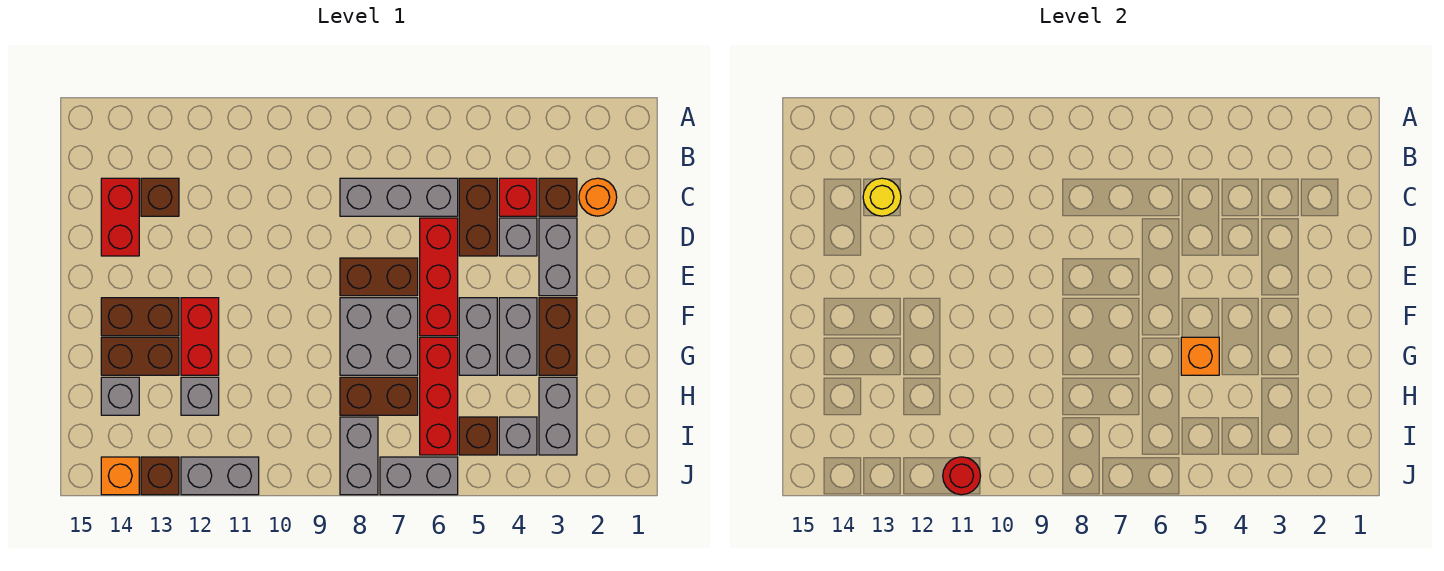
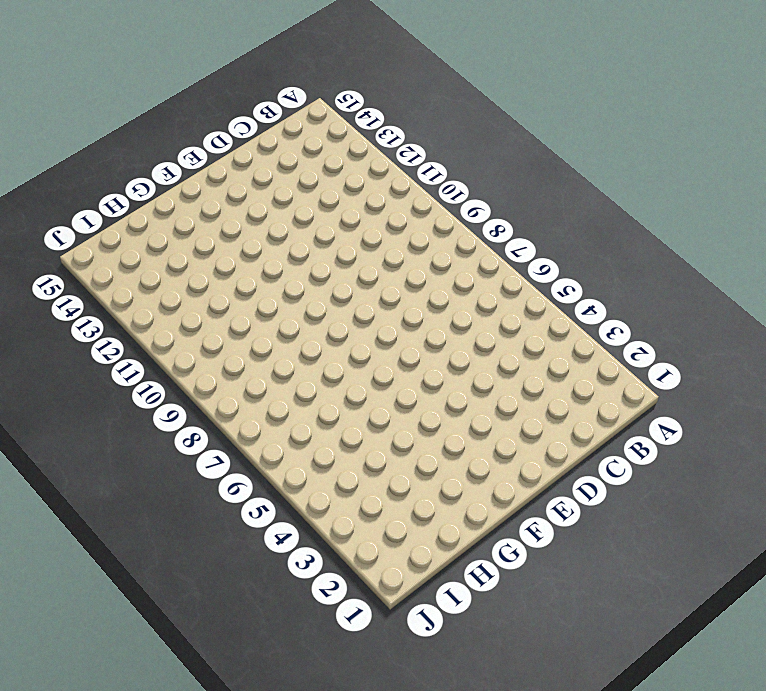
none -> orange round brick C2 level 1
none -> brown brick C3 level 1
none -> red brick C4 level 1
none -> brown brick C5:D5 level 1

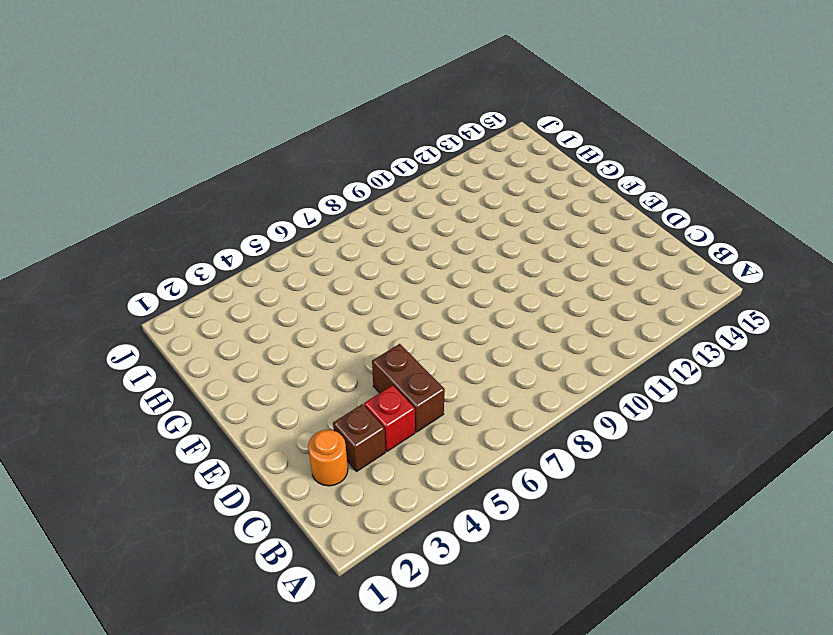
none -> grey brick C6:C8 level 1
none -> brown brick C13 level 1
none -> red brick C14:D14 level 1
none -> grey brick D3:E3 level 1

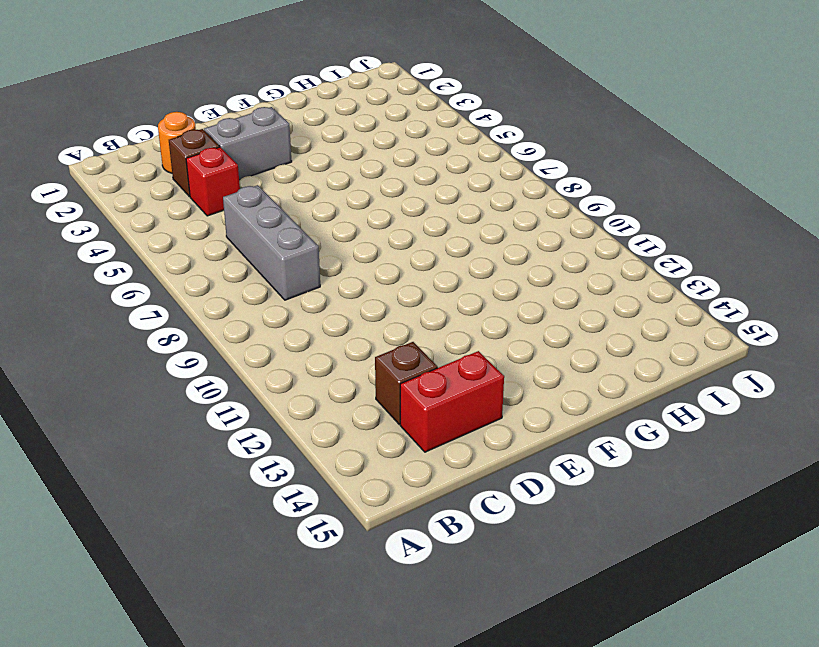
none -> brown brick C5:D5 level 1
none -> grey brick D4 level 1
none -> red brick D6:F6 level 1
none -> brown brick E7:E8 level 1

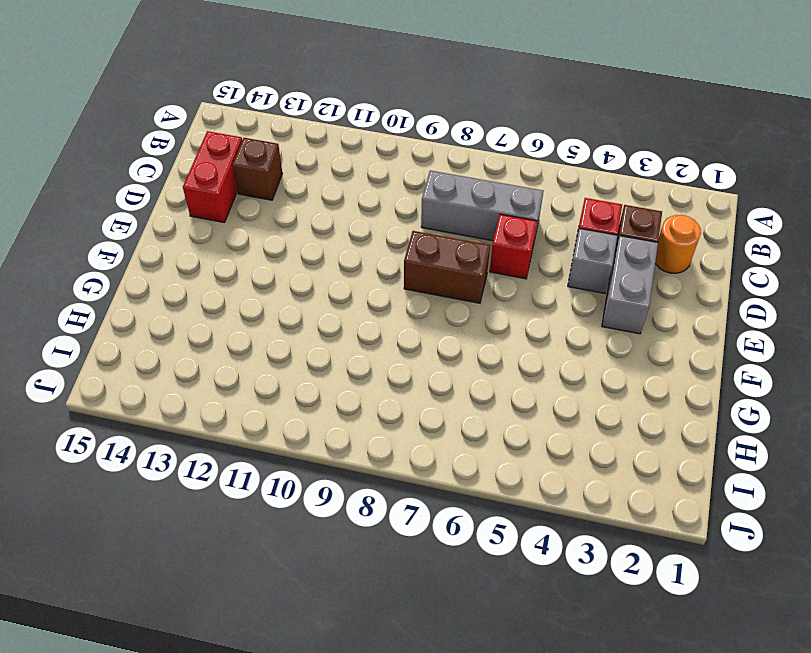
red brick D6 level 1 -> red brick D6:F6 level 1
none -> brown brick C5:D5 level 1
none -> brown brick F3:G3 level 1
none -> grey brick F4:G4 level 1
none -> grey brick F5:G5 level 1

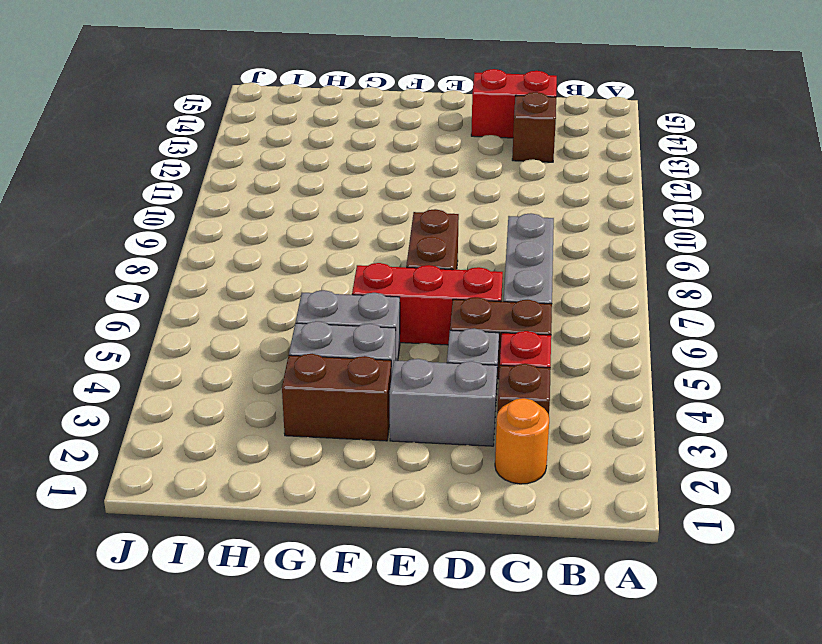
none -> grey brick F7:G8 level 1
none -> red brick F12:G12 level 1
none -> brown brick F13:F14 level 1
none -> red brick G6:I6 level 1

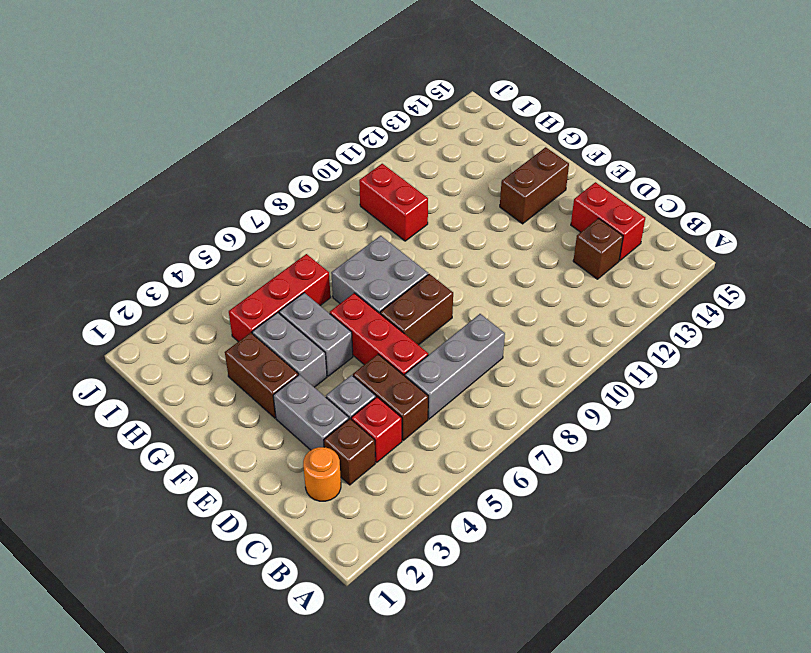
red brick H4:H6 level 1 -> red brick G6:I6 level 1
red brick H10:I10 level 1 -> red brick F12:G12 level 1
none -> brown brick G13:G14 level 1
none -> grey brick H3:I3 level 1
none -> brown brick H7:H8 level 1
none -> grey brick H12 level 1

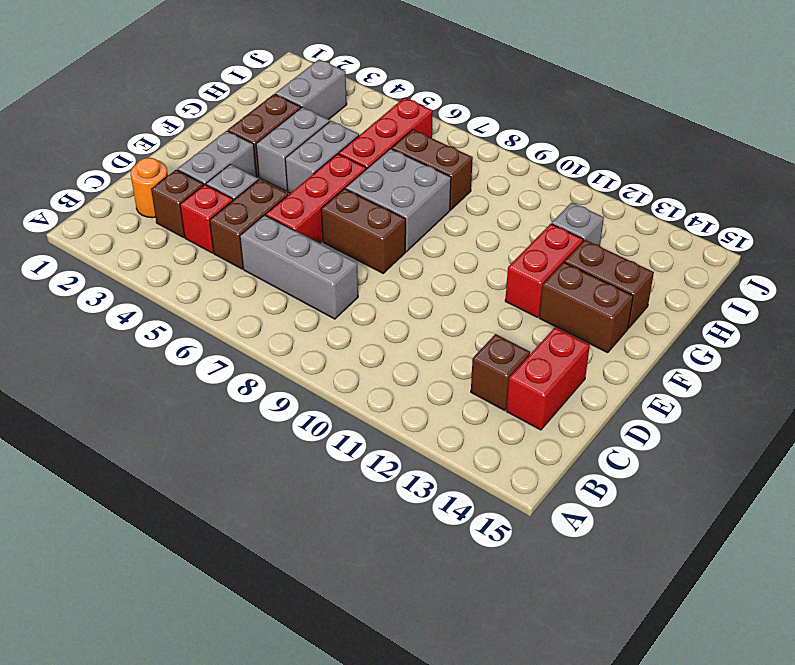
none -> grey brick H14 level 1
none -> grey brick I4 level 1
none -> brown brick I5 level 1
none -> grey brick I8:J8 level 1

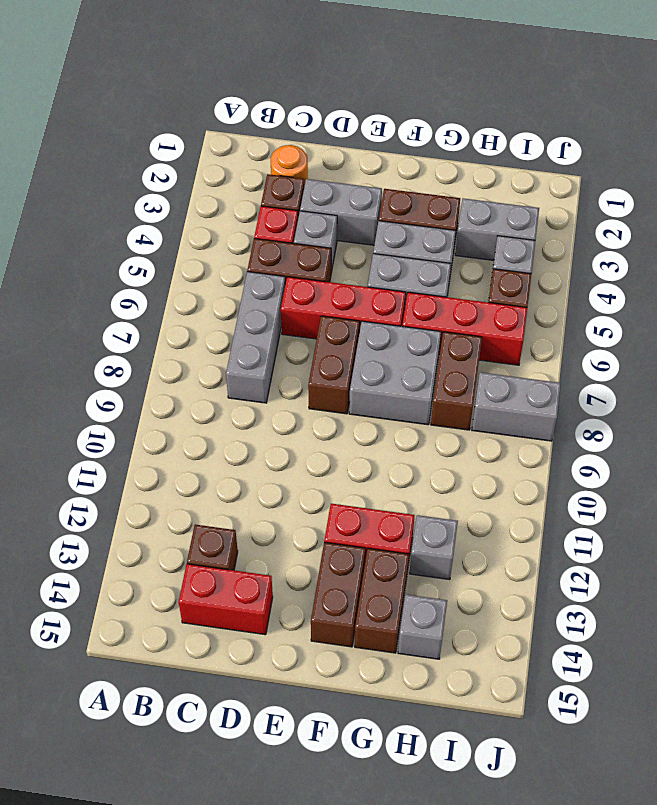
none -> grey brick J6:J7 level 1
none -> grey brick J11:J12 level 1
none -> brown brick J13 level 1
none -> orange brick J14 level 1

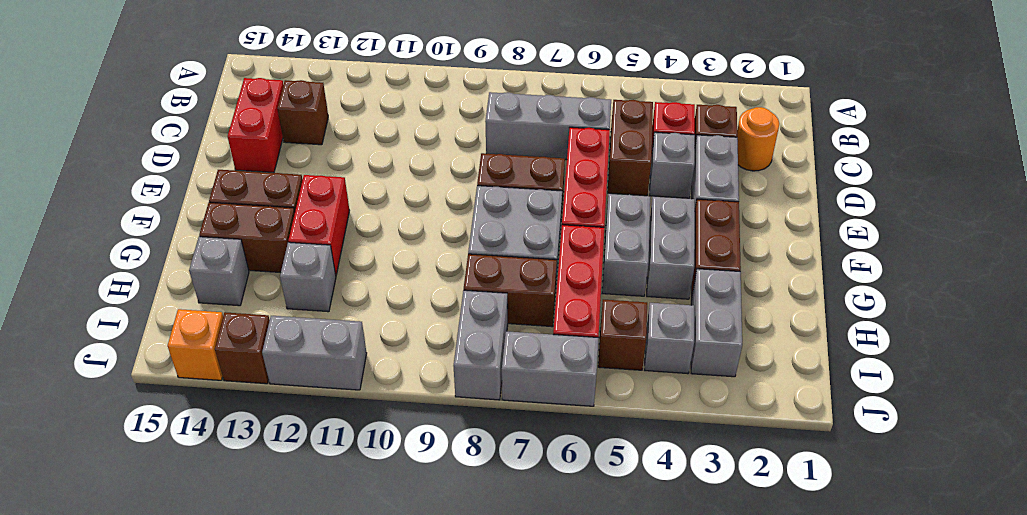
none -> yellow round brick C13 level 2
none -> orange brick G5 level 2
none -> red round brick J11 level 2

